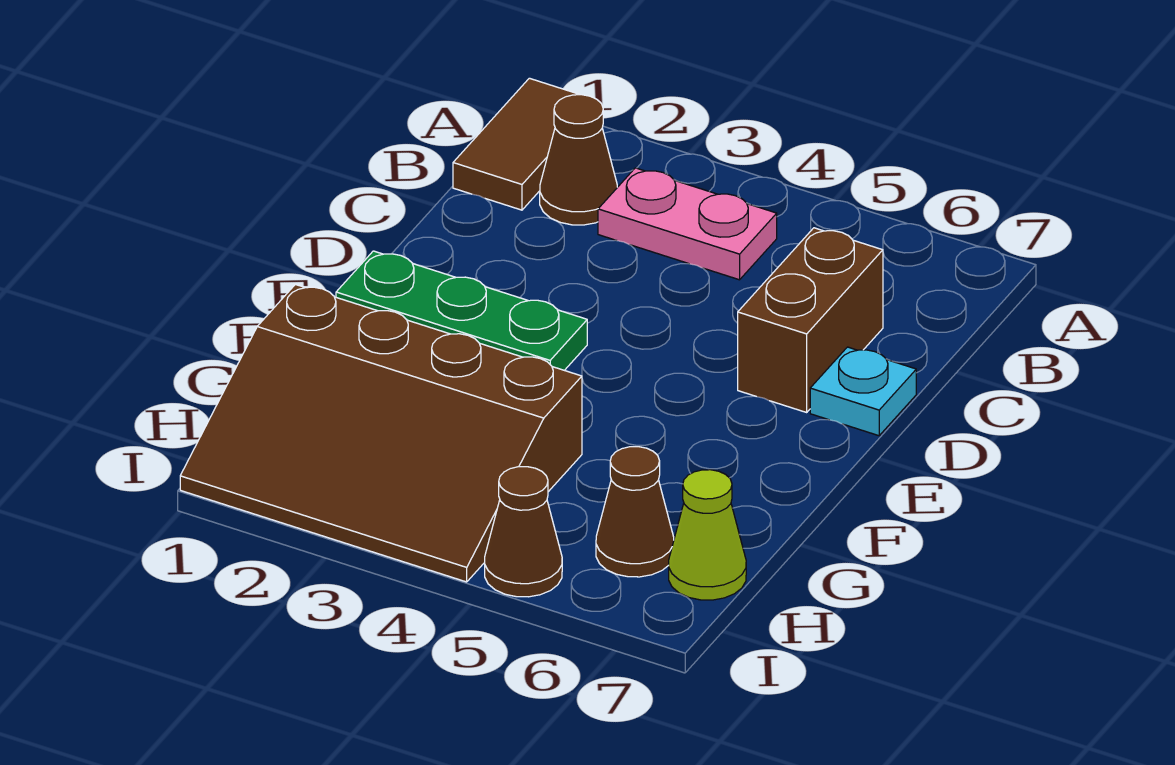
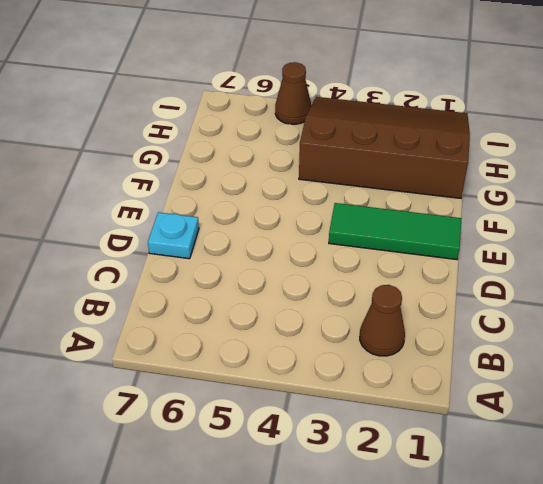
green tile E1:E3 level 1 -> green plate E1:E3 level 1
none -> brown tile A1:B1 level 1
none -> pink plate B3:B4 level 1

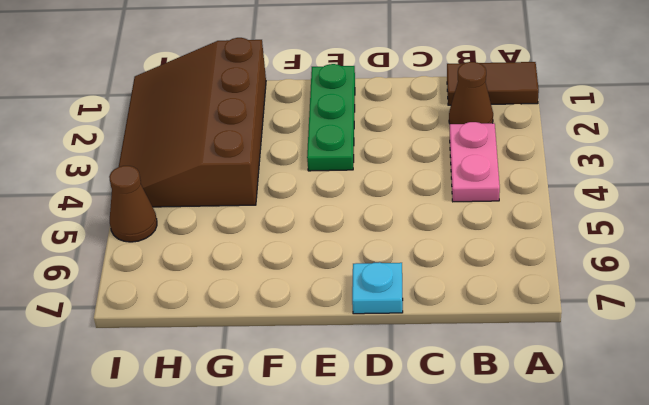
none -> brown brick C6:D6 level 1
none -> brown cone H6 level 1

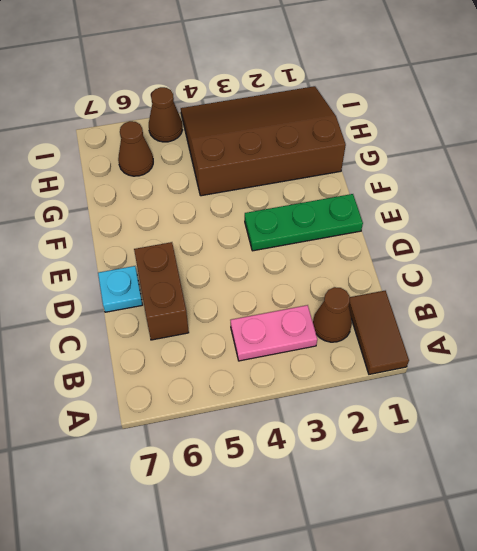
none -> lime cone H7 level 1

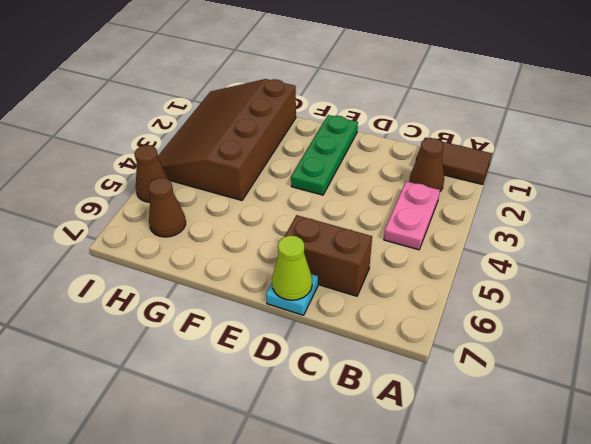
lime cone D7 level 2 -> lime cone H7 level 1

